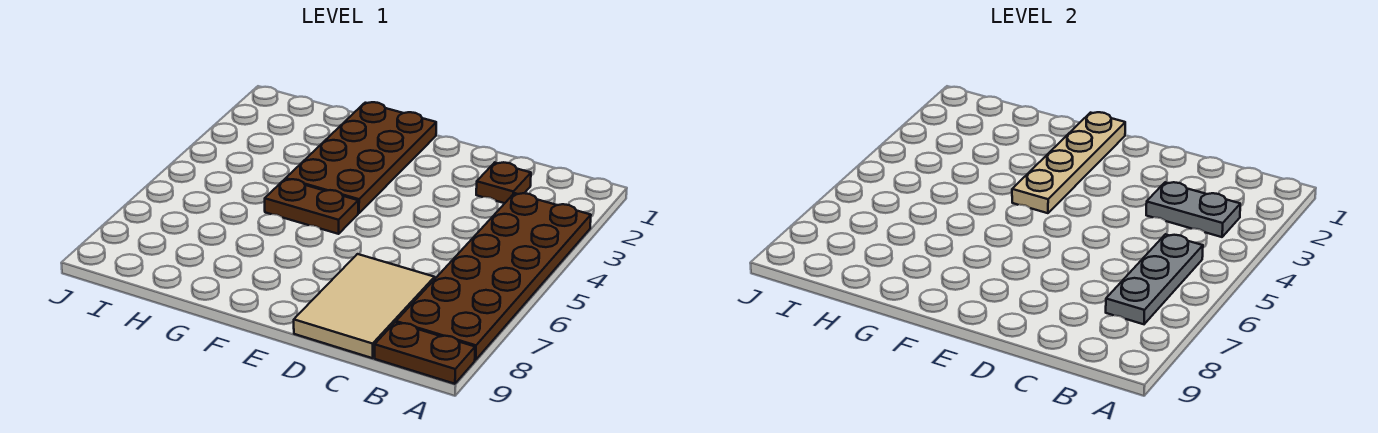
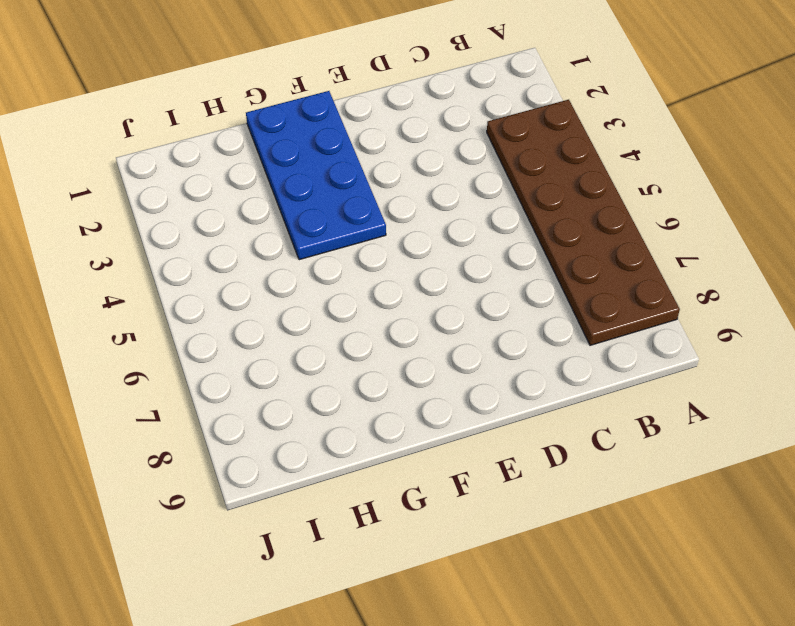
blue plate F1:G4 level 1 -> brown plate F1:G4 level 1
none -> brown plate A9:B9 level 1
none -> brown plate C2 level 1

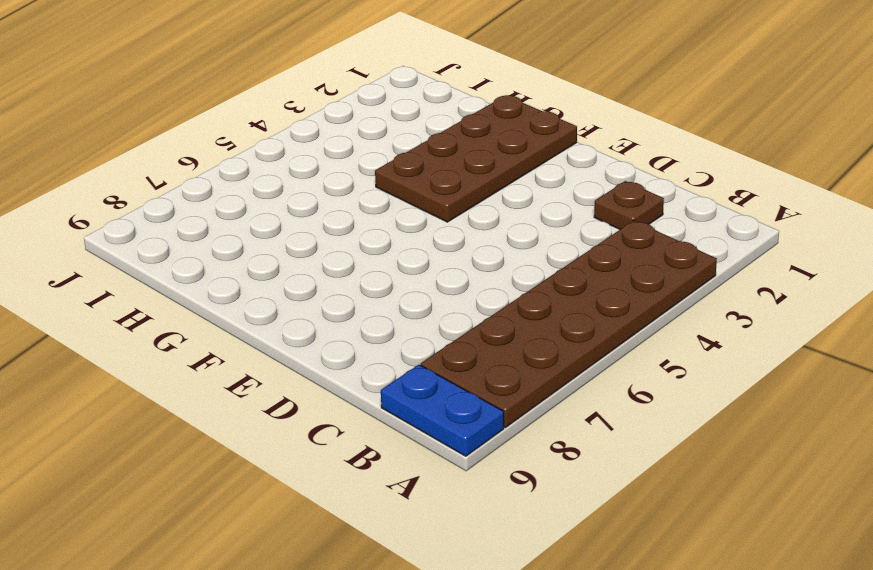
blue plate A9:B9 level 1 -> brown plate A9:B9 level 1
none -> tan tile C7:D9 level 1
none -> brown plate F5:G5 level 1

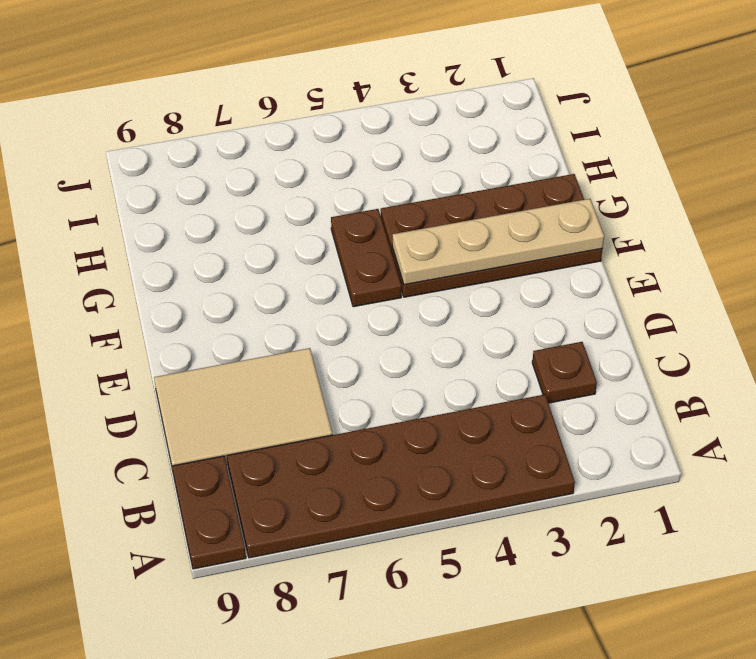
none -> grey plate B3:C3 level 2
none -> grey plate B5:B7 level 2

